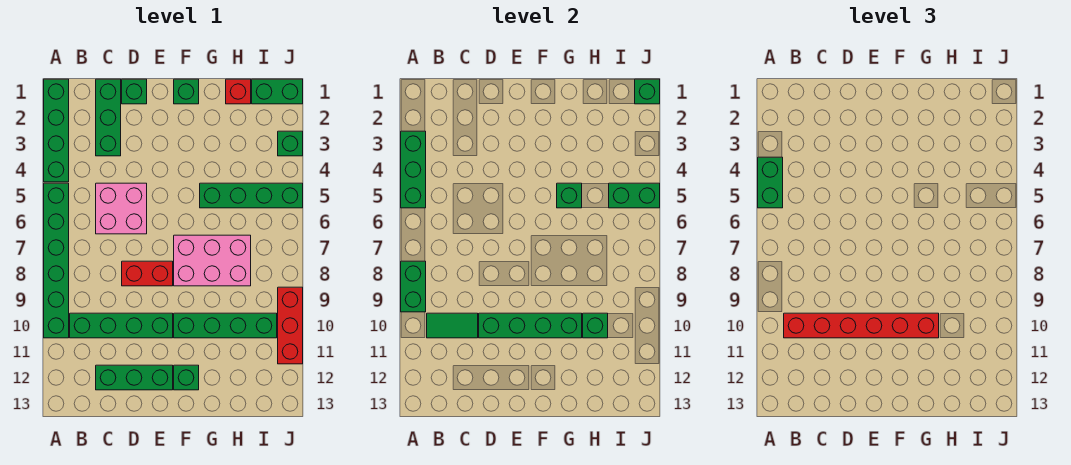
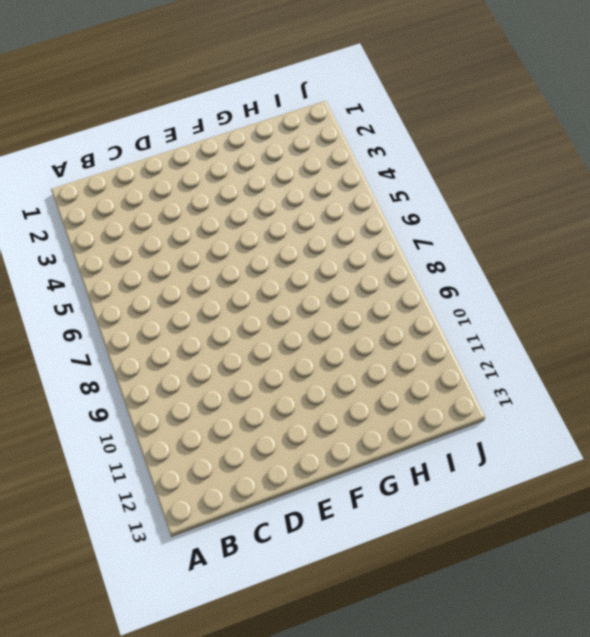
none -> green brick A1:A4 level 1
none -> green brick A5:A10 level 1
none -> green brick B10:E10 level 1

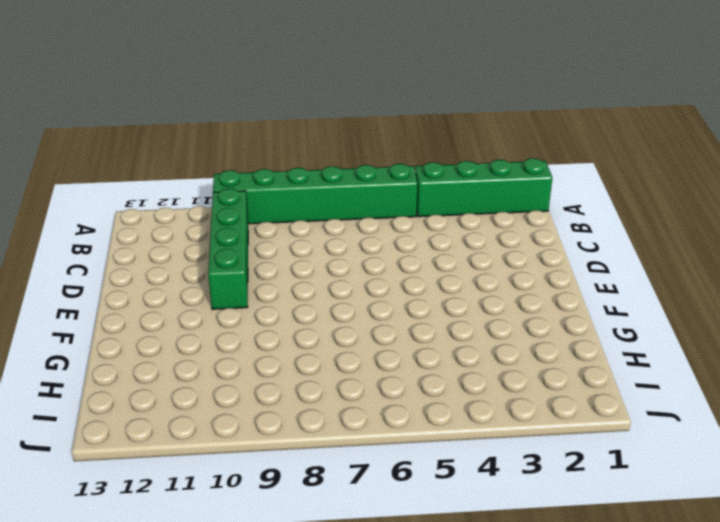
none -> green brick C1:C3 level 1
none -> pink brick C5:D6 level 1
none -> green brick C12:E12 level 1

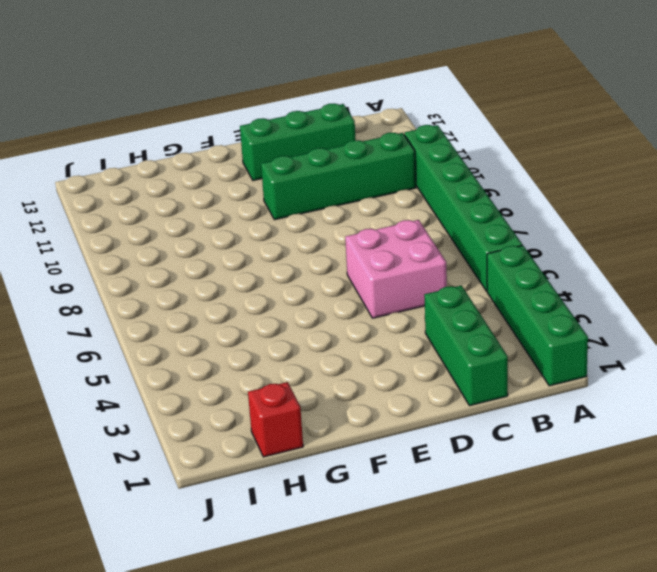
none -> green brick D1 level 1
none -> red brick D8:E8 level 1
none -> green brick F1 level 1

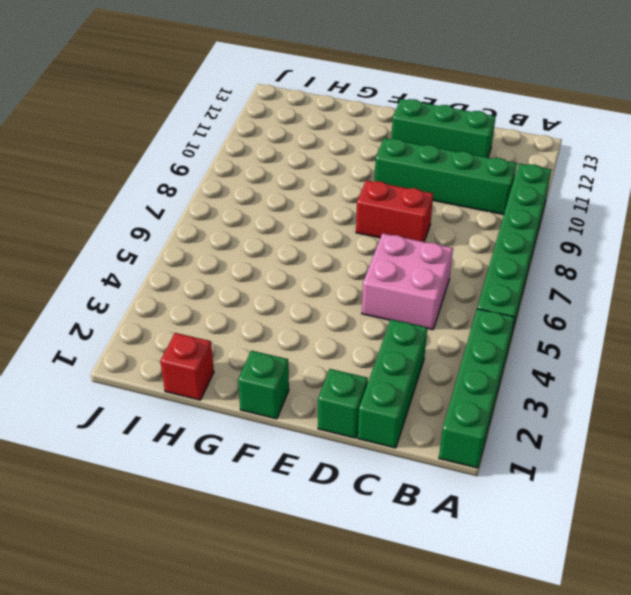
none -> pink brick F7:H8 level 1
none -> green brick F10:I10 level 1
none -> green brick F12 level 1

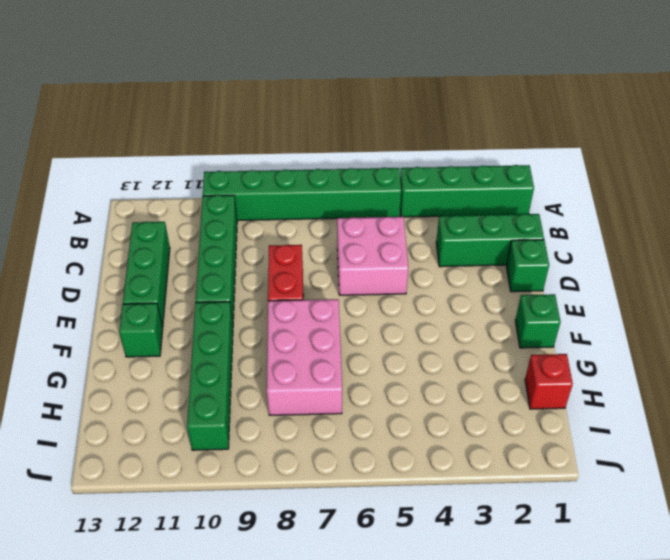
none -> green brick G5:J5 level 1
none -> green brick I1:J1 level 1
none -> green brick J3 level 1

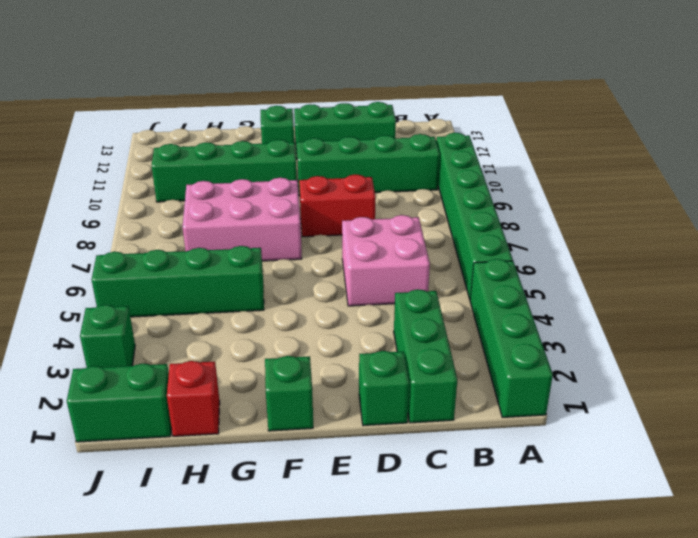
none -> red brick J9:J11 level 1
none -> green brick A3:A5 level 2
none -> green brick A8:A9 level 2

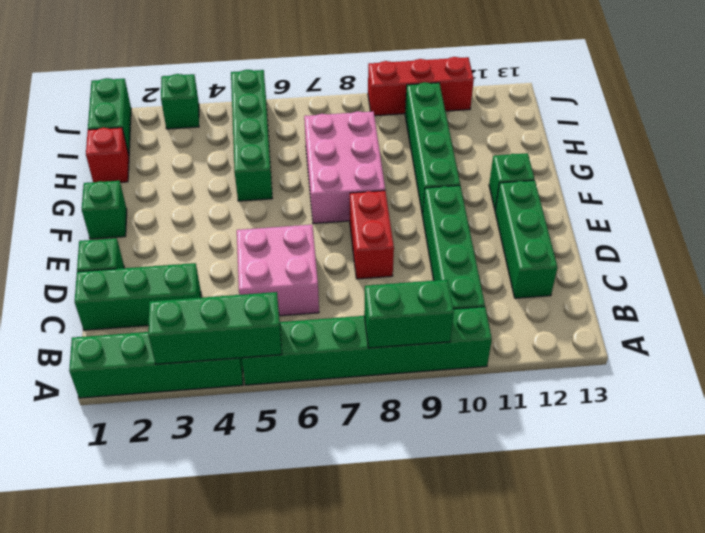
none -> green tile B10:C10 level 2
none -> green brick D10:G10 level 2
none -> green brick G5 level 2

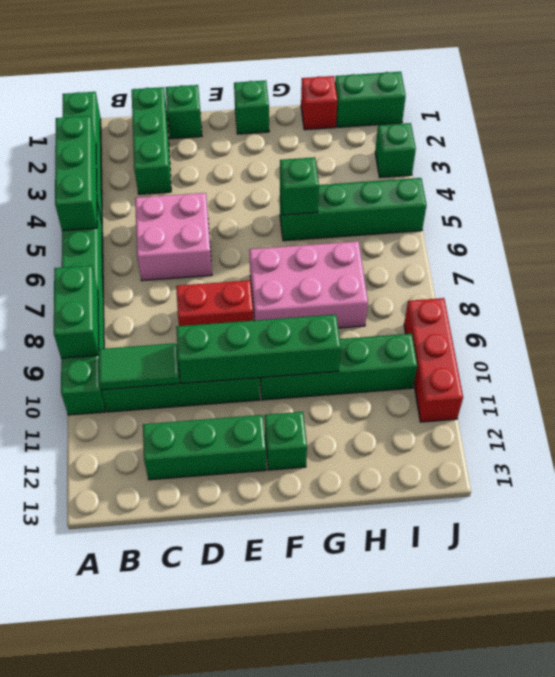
none -> green brick H10 level 2
none -> green brick I5:J5 level 2
none -> green brick J1 level 2

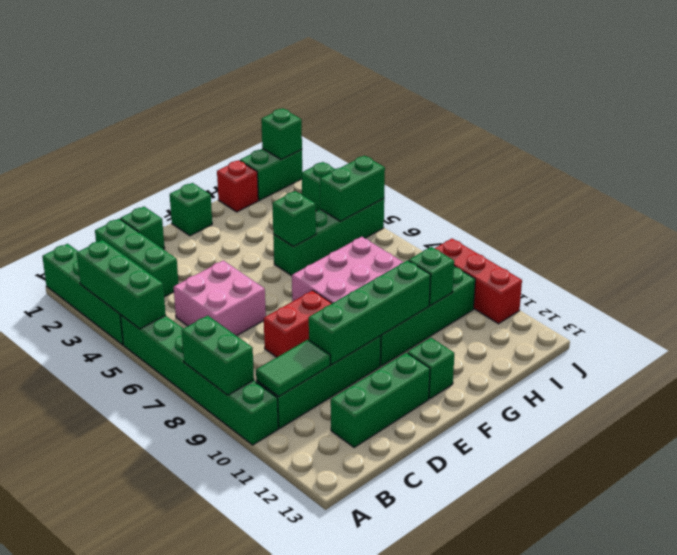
none -> green brick A4:A5 level 3
none -> red brick B10:G10 level 3

